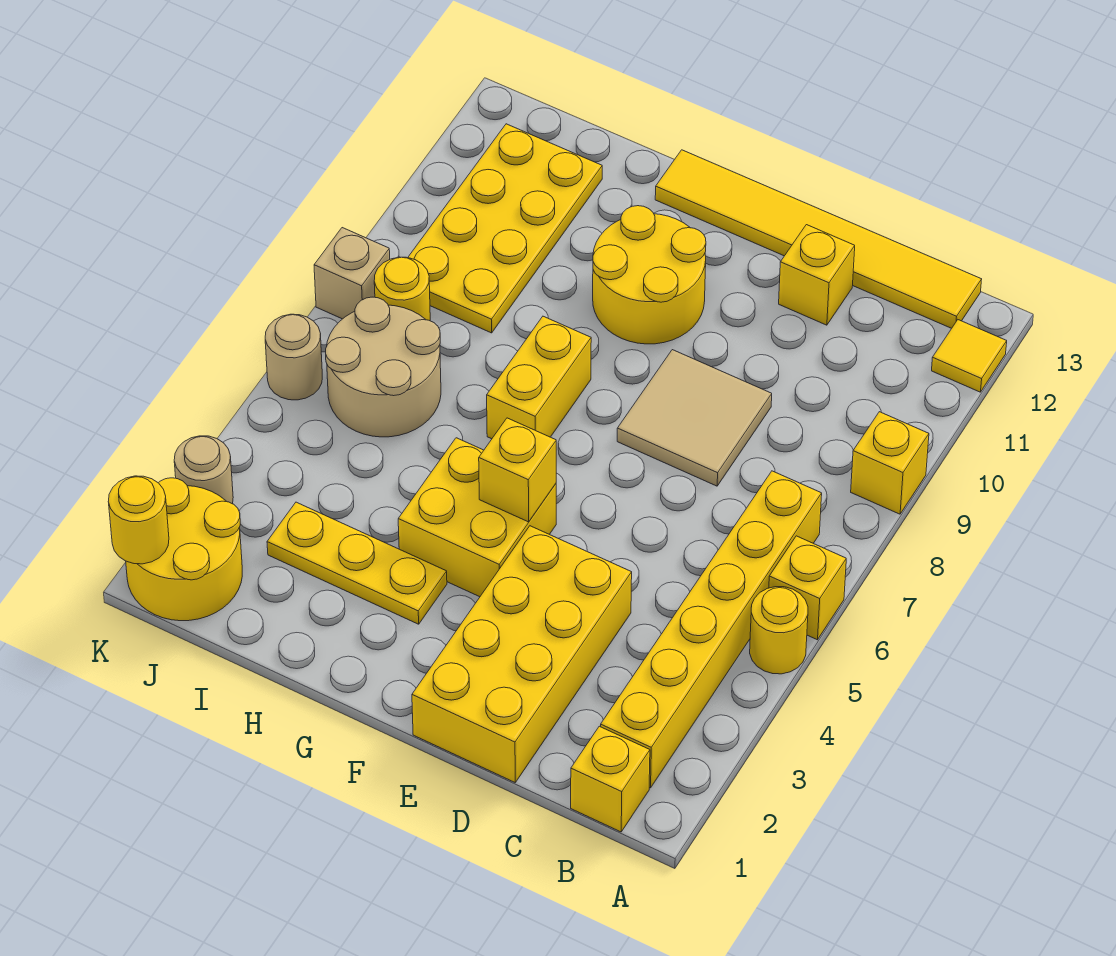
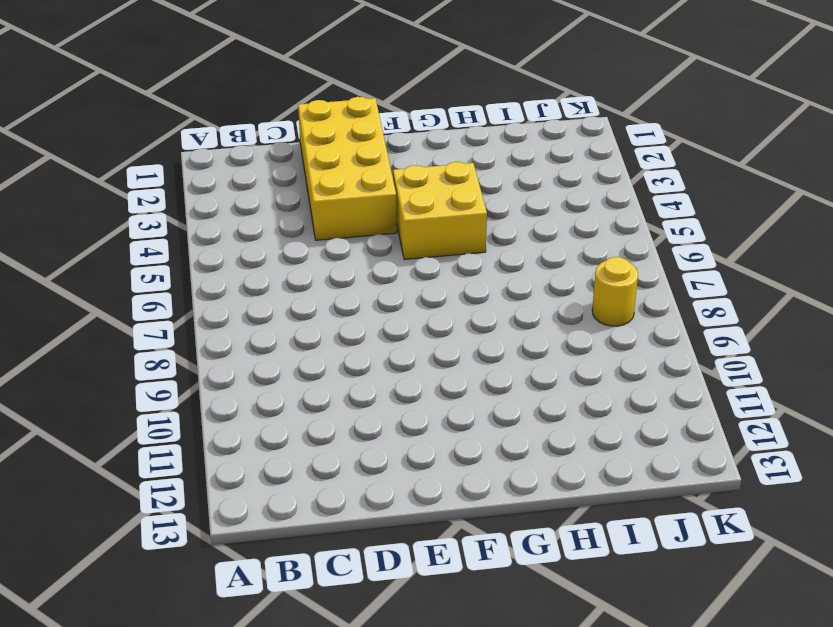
none -> yellow round brick A5 level 1
none -> yellow brick A6 level 1
none -> yellow brick A9 level 1

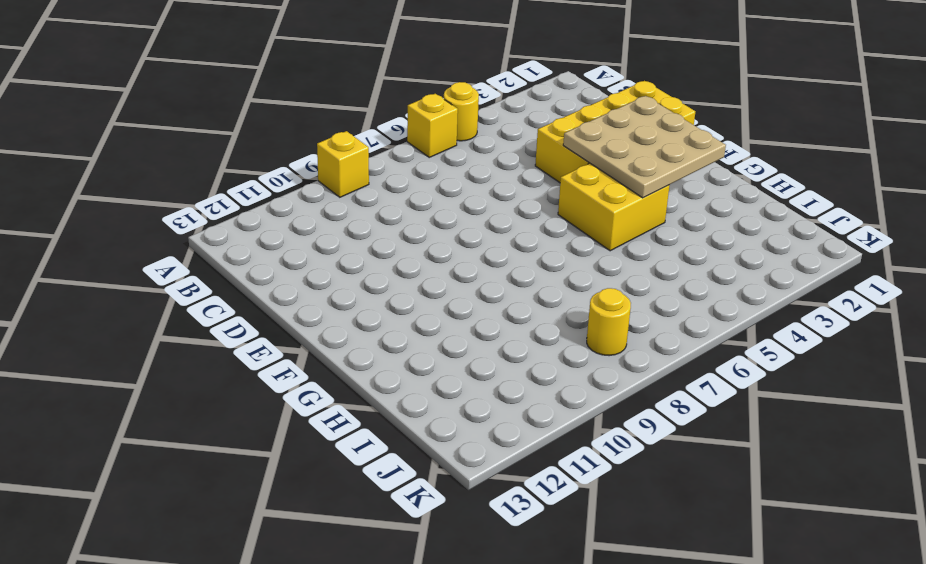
tan plate E2:G4 level 2 -> none
none -> yellow tile A12 level 1
none -> yellow brick B1 level 1
none -> yellow brick B2:B7 level 1

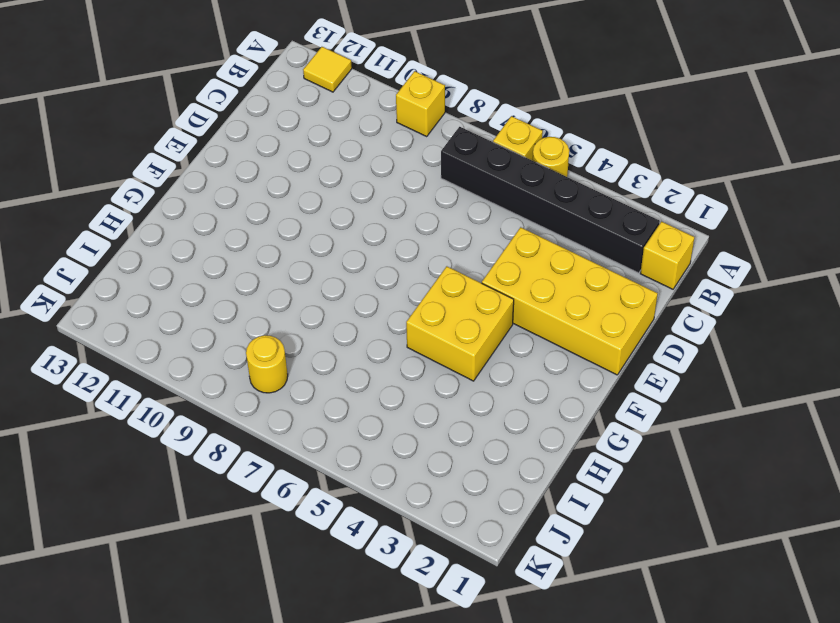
black brick B2:B7 level 1 -> yellow brick B2:B7 level 1
none -> yellow tile B13:G13 level 1
none -> tan tile D8:E9 level 1
none -> yellow brick D12 level 1

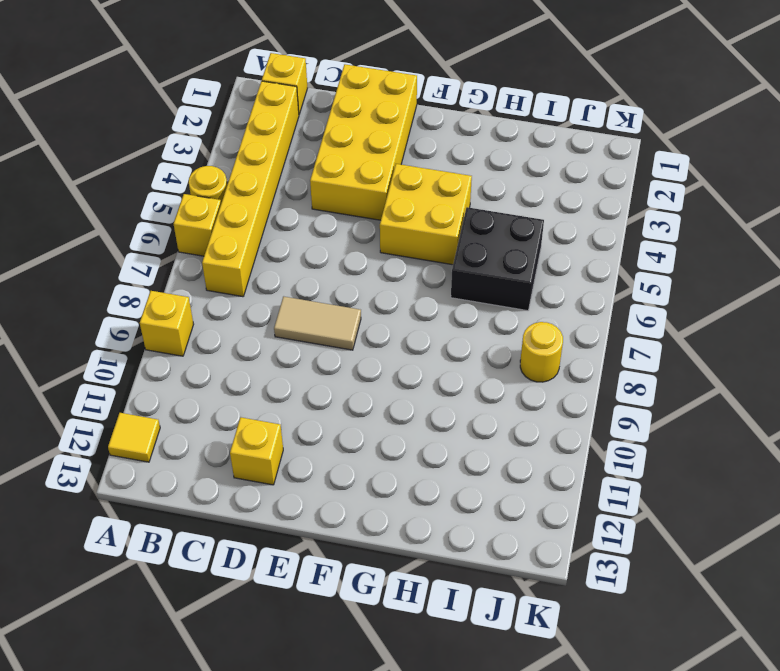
tan tile D8:E8 level 1 -> tan tile D8:E9 level 1
black brick H5:I6 level 1 -> tan round brick I6:J7 level 1
none -> yellow tile B13:G13 level 1
none -> yellow round brick F10:G11 level 1
none -> yellow plate G3:I3 level 1

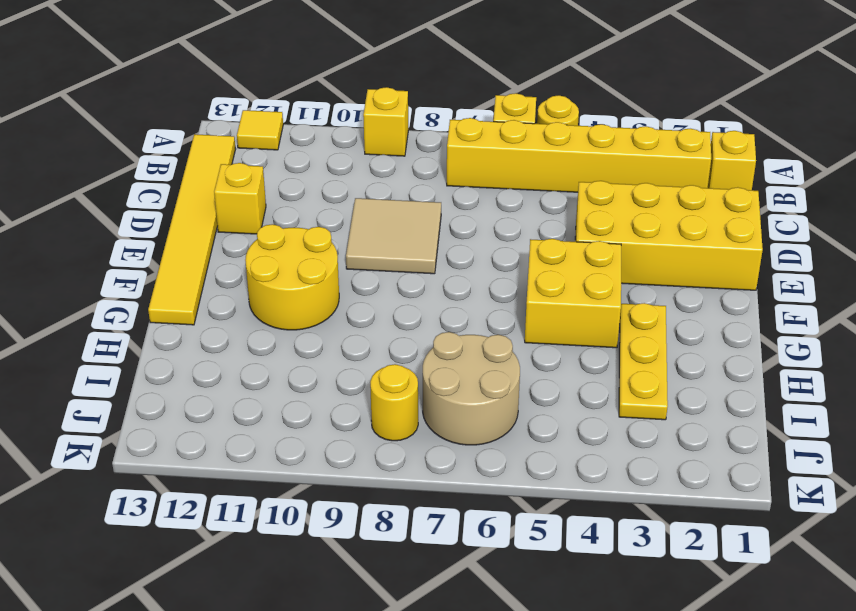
none -> yellow brick G7:G8 level 1
none -> yellow plate I9:J12 level 1
none -> yellow round brick J1:K2 level 1

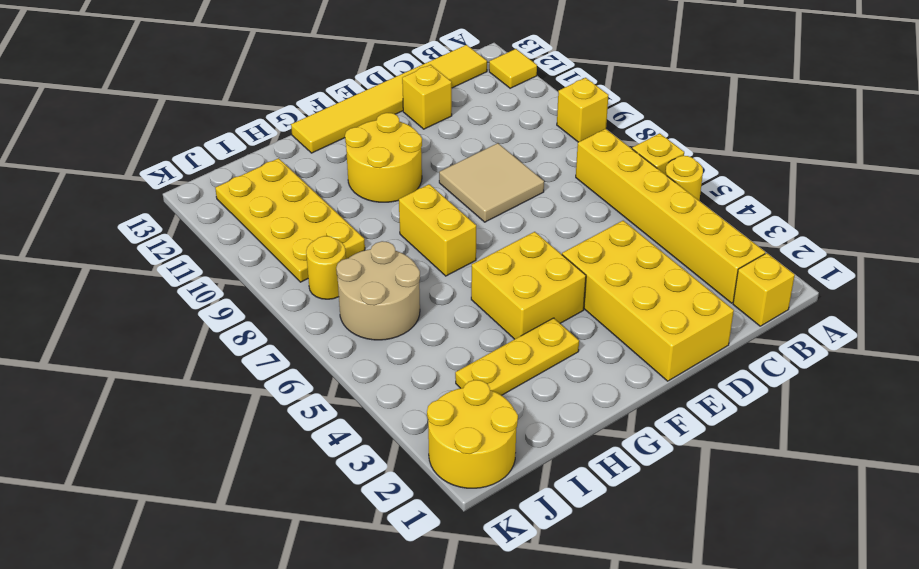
none -> tan round brick K3 level 1
none -> tan round brick K6 level 1
none -> tan brick K8 level 1

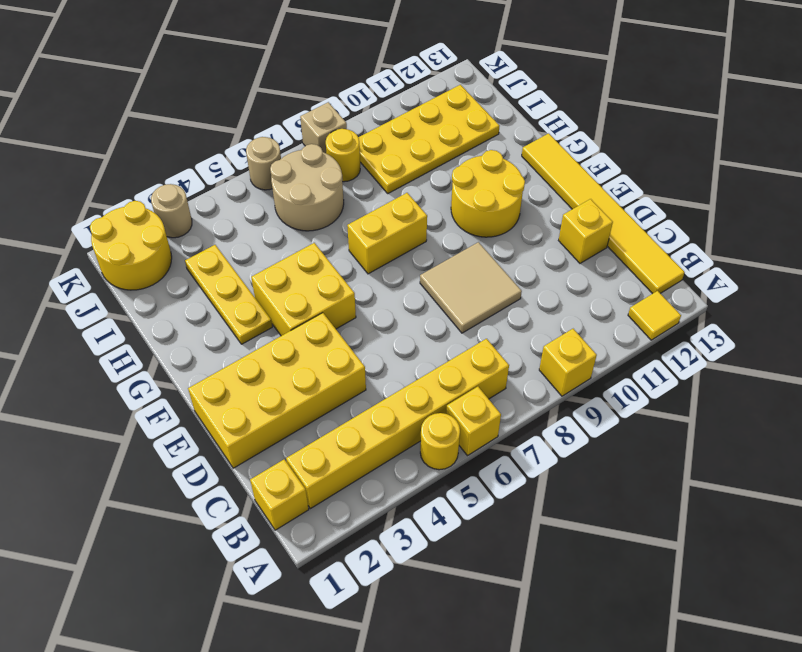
none -> yellow brick F5 level 2
none -> yellow round brick K1 level 2

